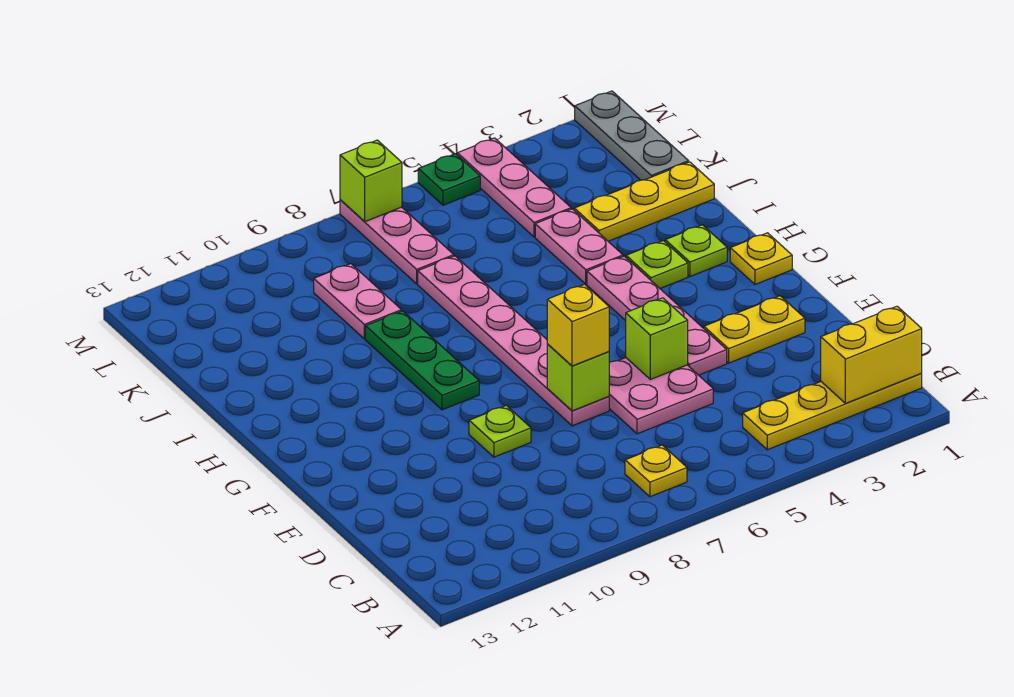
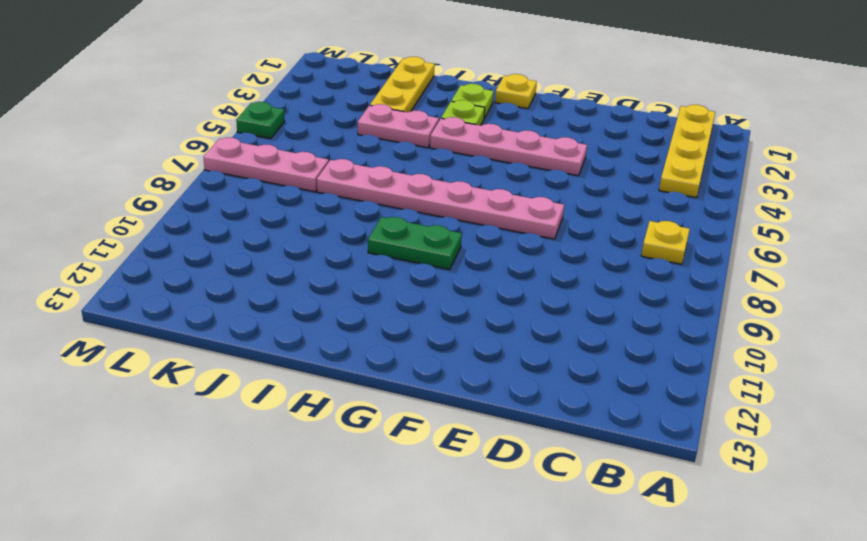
green plate G9:H9 level 1 -> green plate G9:I9 level 1
none -> pink plate D5:E6 level 1
none -> yellow plate E2:E3 level 1
none -> lime plate E9 level 1

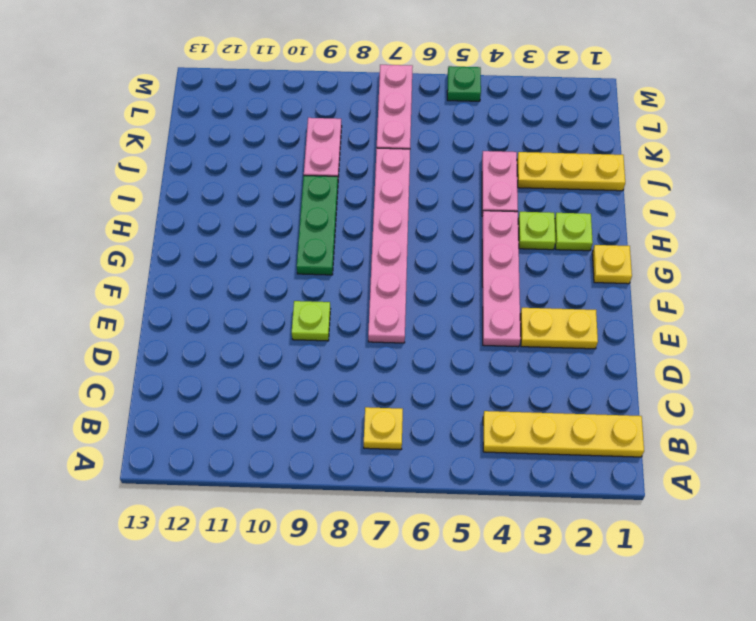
none -> pink plate D5:E6 level 1
none -> grey plate K1:M1 level 1
none -> pink plate K4:M4 level 1

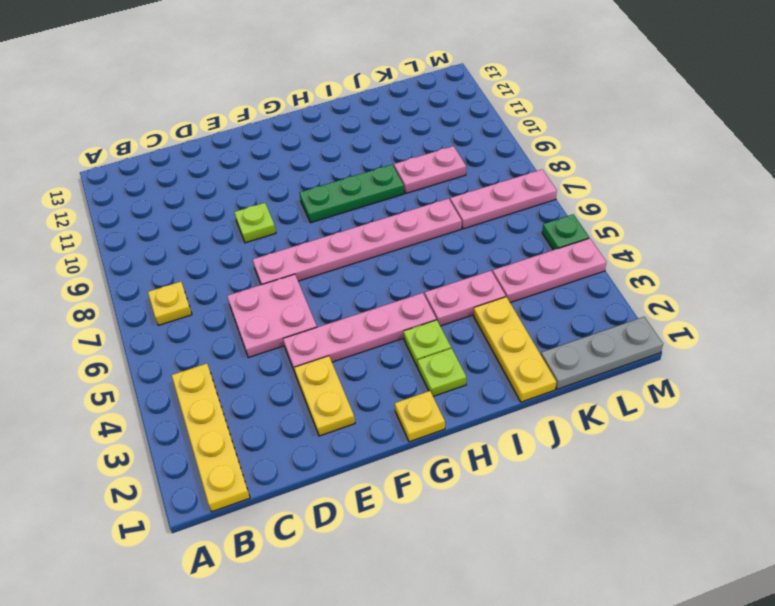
none -> yellow brick B1:B2 level 2
none -> lime brick E5 level 2
none -> lime brick E7 level 2

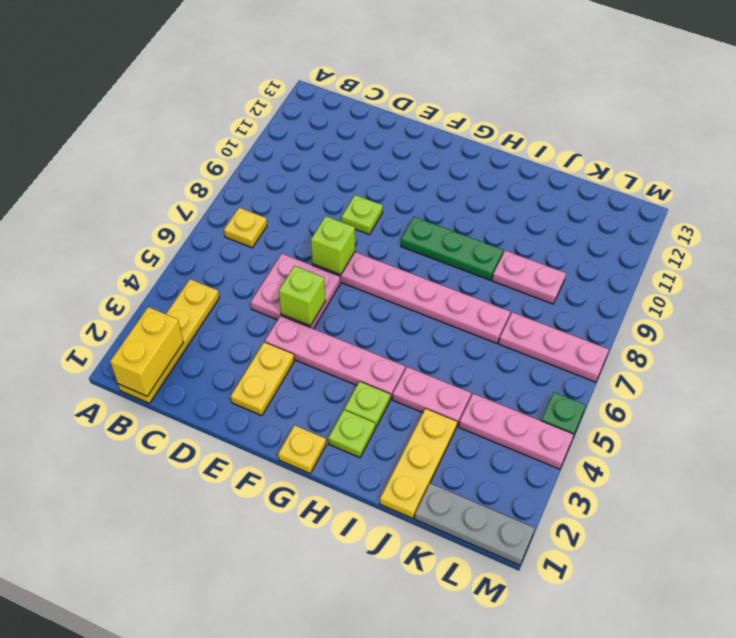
none -> lime brick M7 level 2
none -> yellow brick E7 level 3

